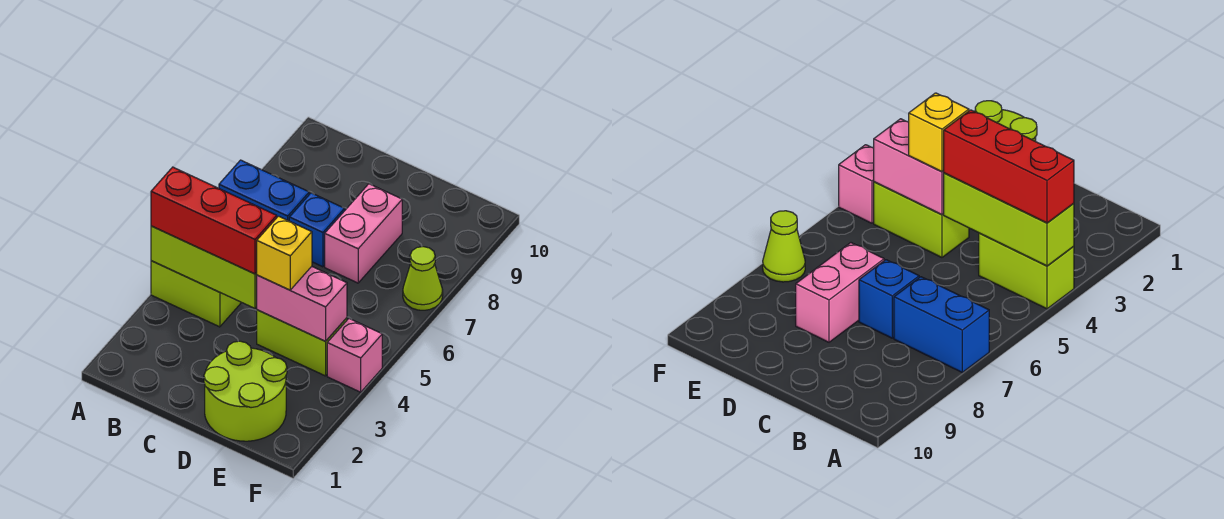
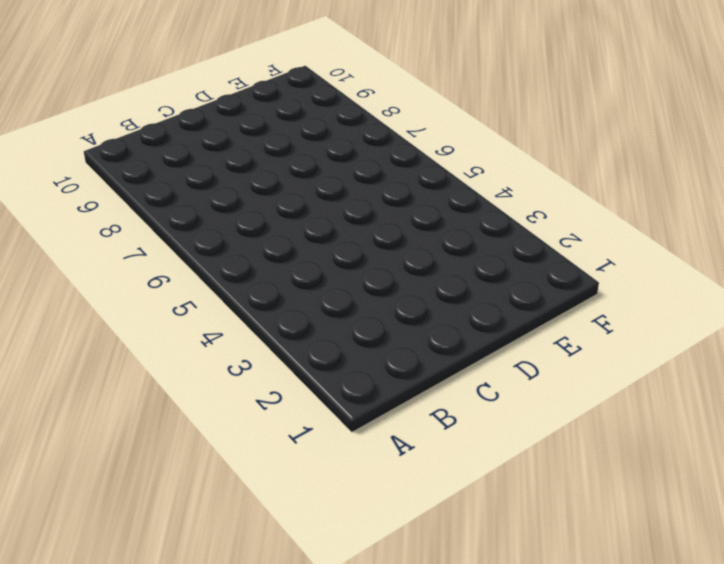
none -> lime brick A4:B4 level 1
none -> blue brick A7:B7 level 1
none -> blue brick C7 level 1

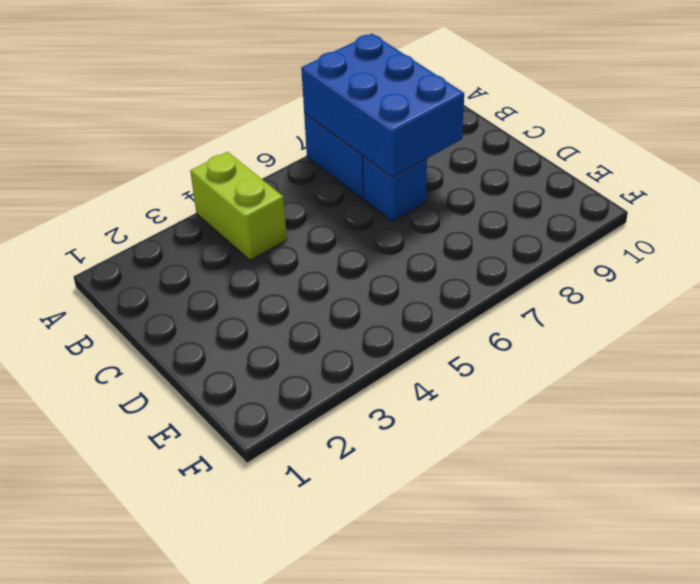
blue brick A7:C8 level 2 -> none
none -> lime round brick D1:E2 level 1
none -> lime brick D4:E4 level 1
none -> pink brick D7:D8 level 1

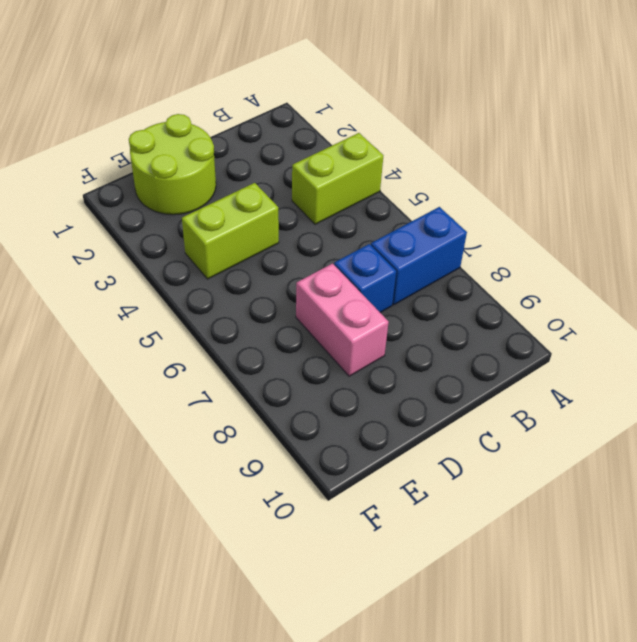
none -> pink brick F4 level 1
none -> lime cone F7 level 1
none -> lime brick A4:C4 level 2

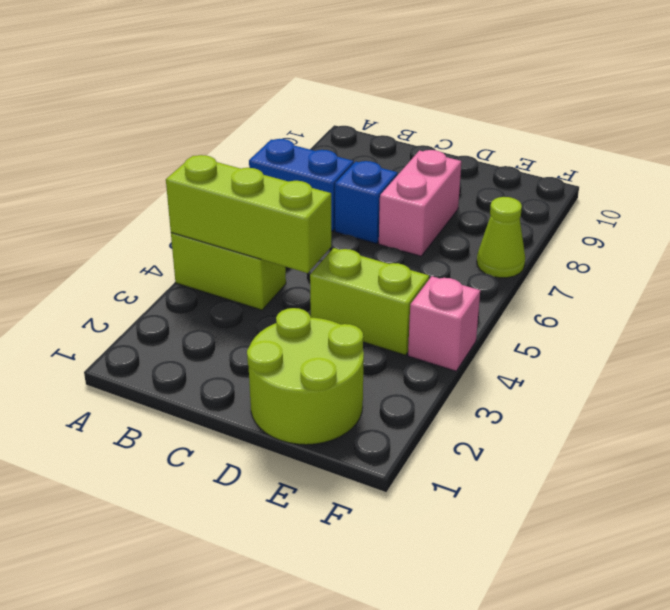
none -> pink brick D4:E4 level 2
none -> red brick A4:C4 level 3
none -> yellow brick D4 level 3

